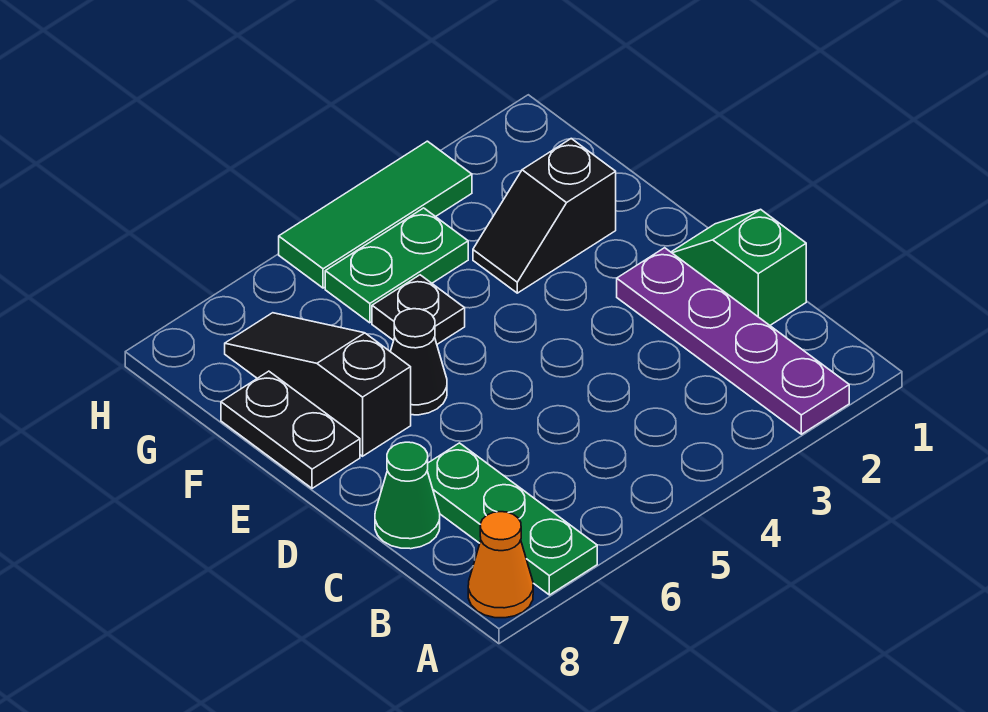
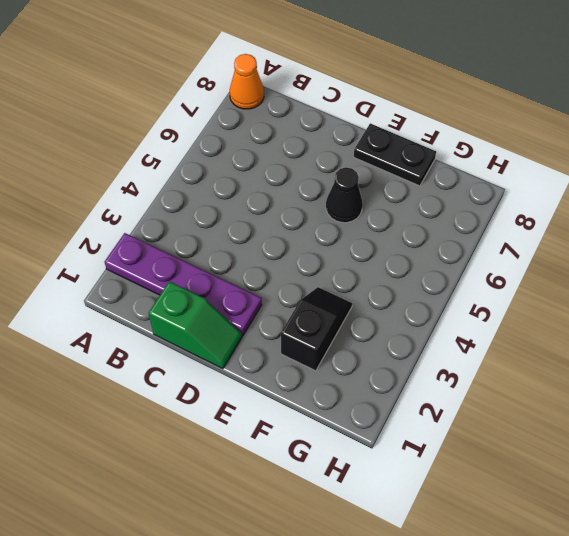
none -> green plate A7:C7 level 1
none -> green cone C8 level 1
none -> black slope E7:G7 level 1 top E

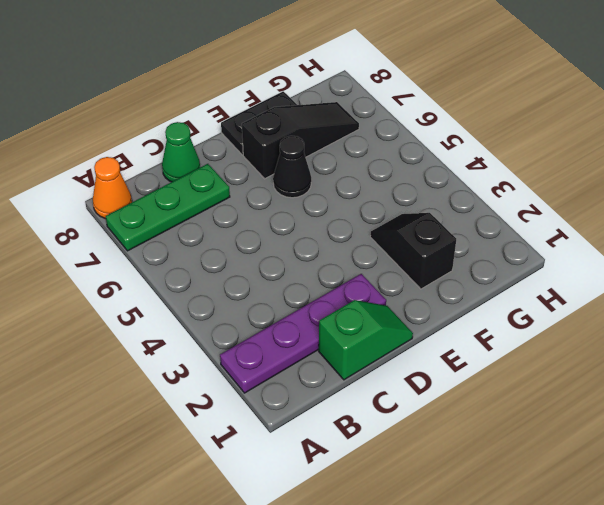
none -> black plate F5 level 1
none -> green plate G4:G5 level 1
none -> green tile H3:H5 level 1

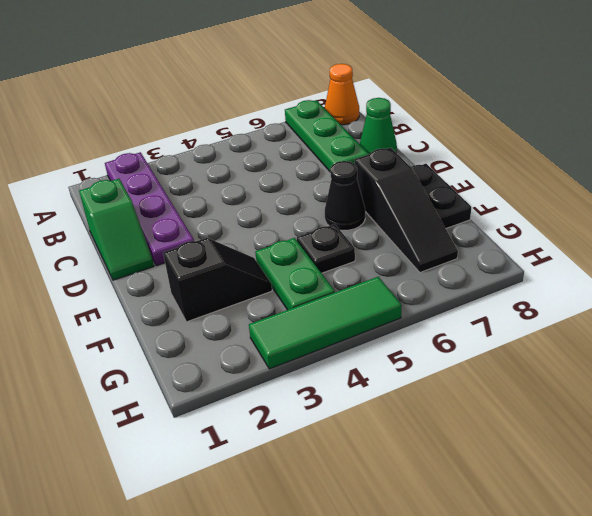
green plate F4:G4 level 1 -> green plate G4:G5 level 1

